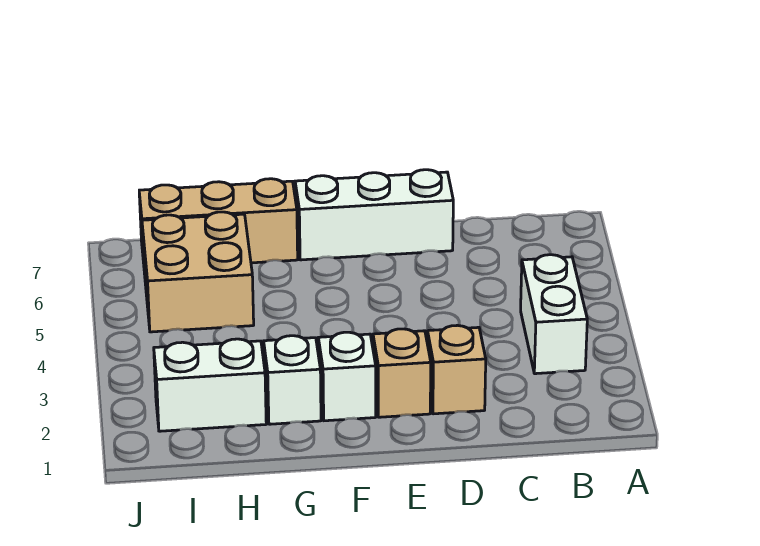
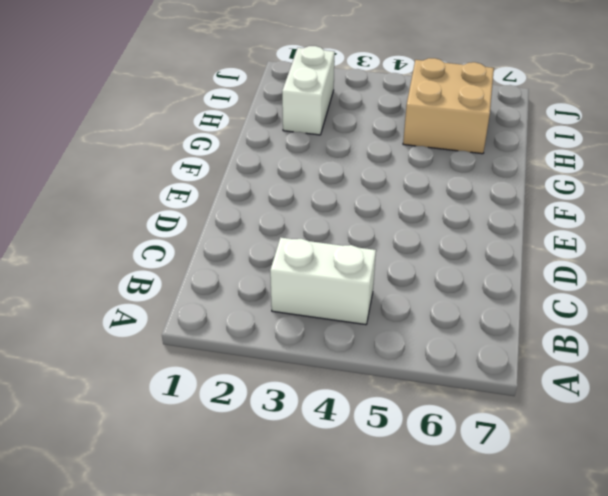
none -> tan brick D2 level 1
none -> white brick D7:F7 level 1

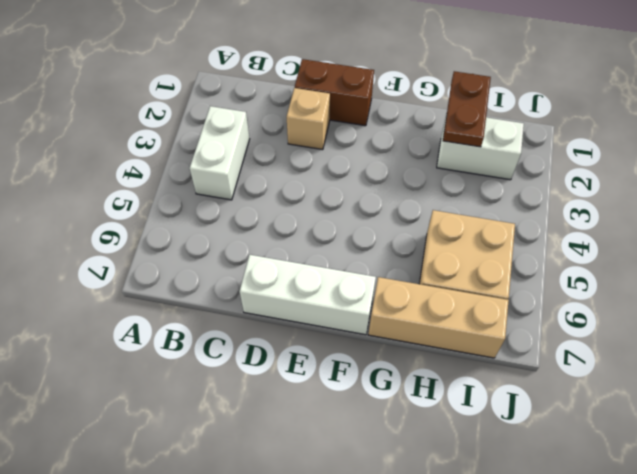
brown brick D1:E1 level 1 -> none
brown plate H1:H2 level 2 -> none
none -> tan brick E2 level 1
none -> white brick F2 level 1

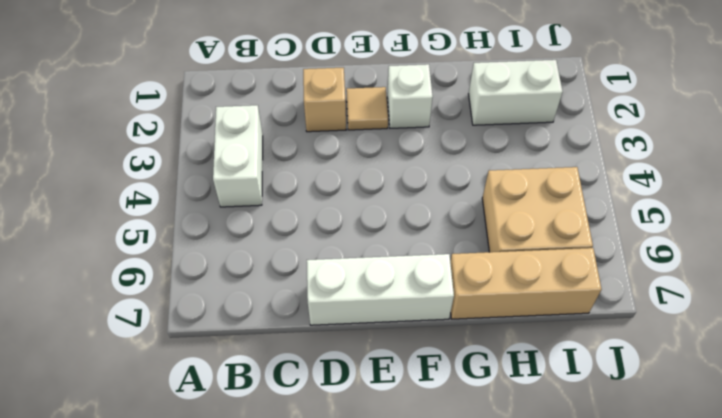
tan tile E2 level 1 -> tan brick E2 level 1
none -> white brick G2 level 1

